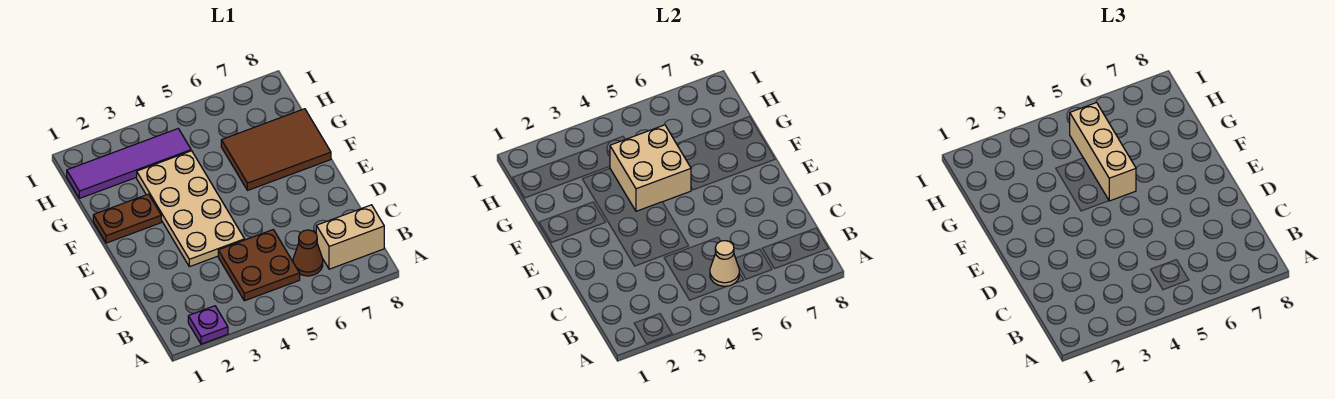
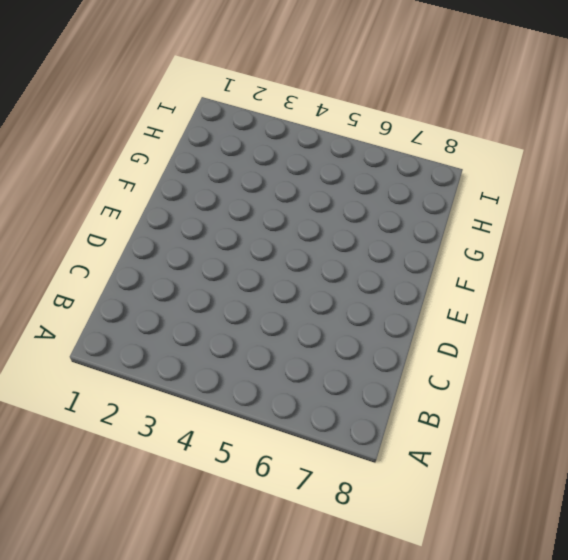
none -> purple plate A2 level 1
none -> brown plate B4:C5 level 1

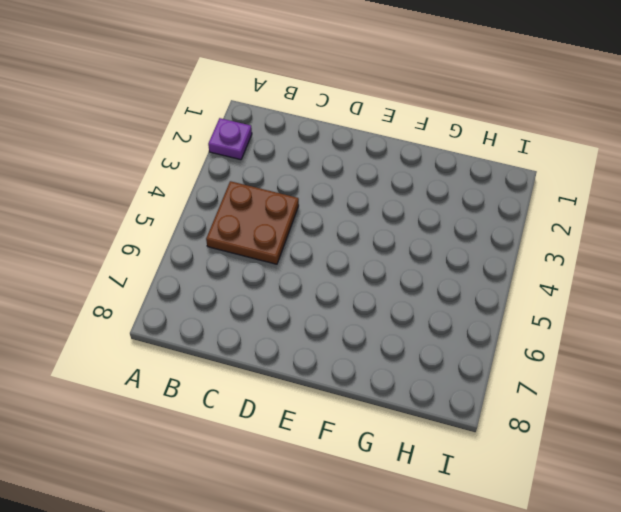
none -> brown cone B6 level 1
none -> tan brick B7:B8 level 1

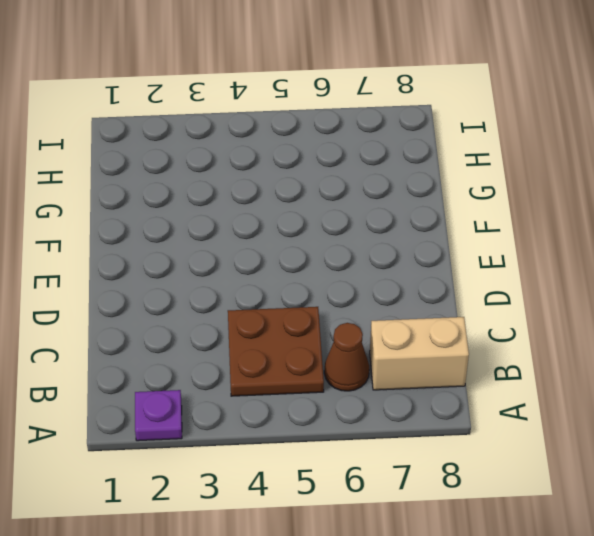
none -> tan plate D3:G4 level 1
none -> brown plate F1:F2 level 1

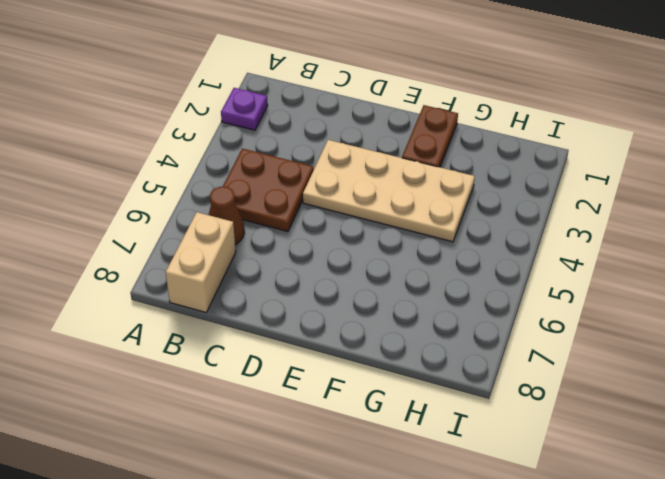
none -> brown tile F6:G8 level 1
none -> purple tile H1:H4 level 1

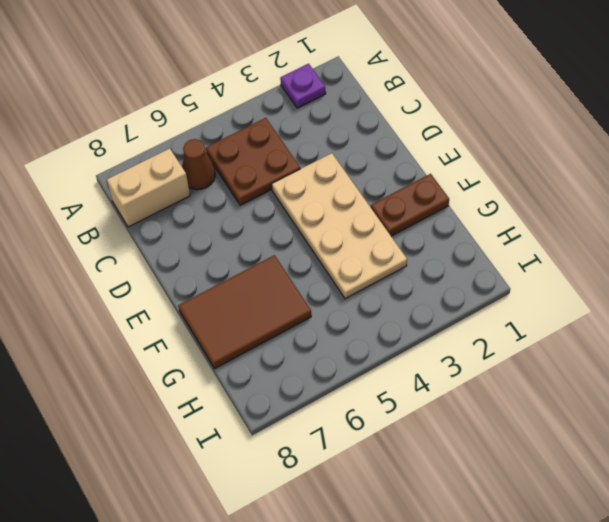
none -> purple tile H1:H4 level 1
none -> tan cone B5 level 2

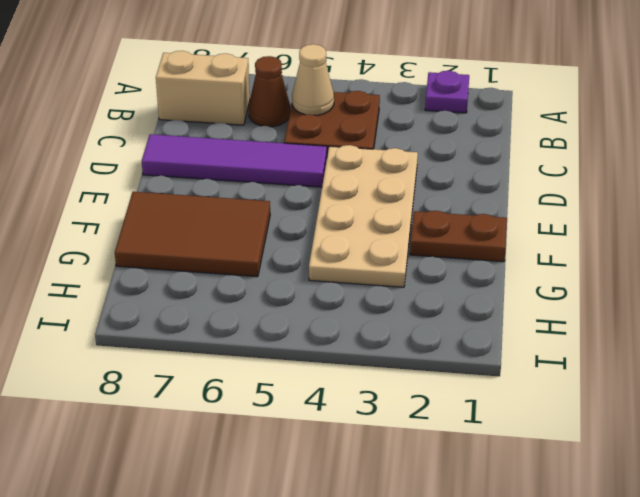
purple tile D5:D8 level 1 -> purple tile H1:H4 level 1
none -> tan brick F4:G5 level 2
none -> tan brick F5:H5 level 3

